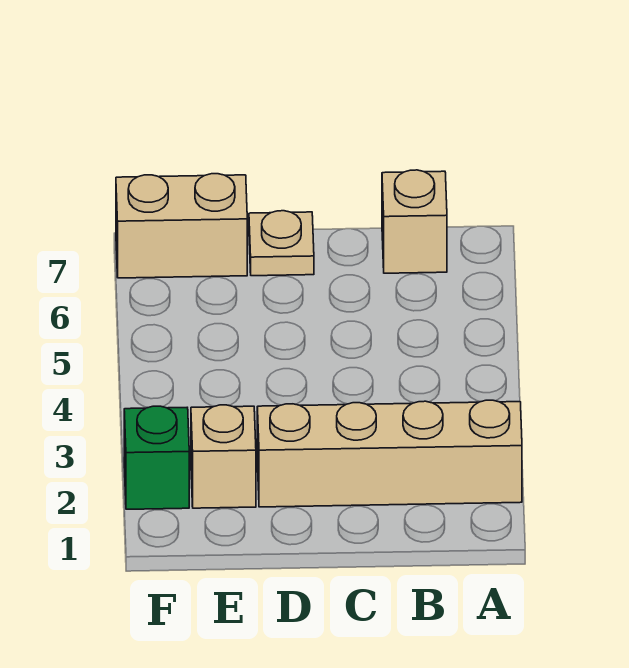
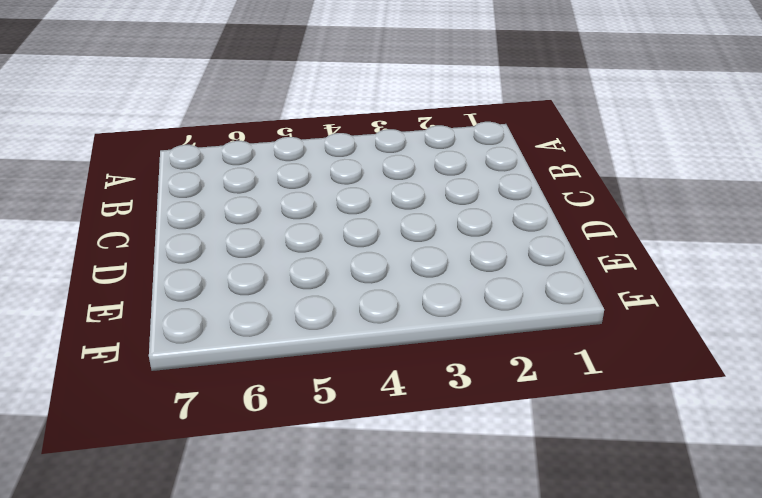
none -> tan brick A2:D2 level 1
none -> tan brick B7 level 1

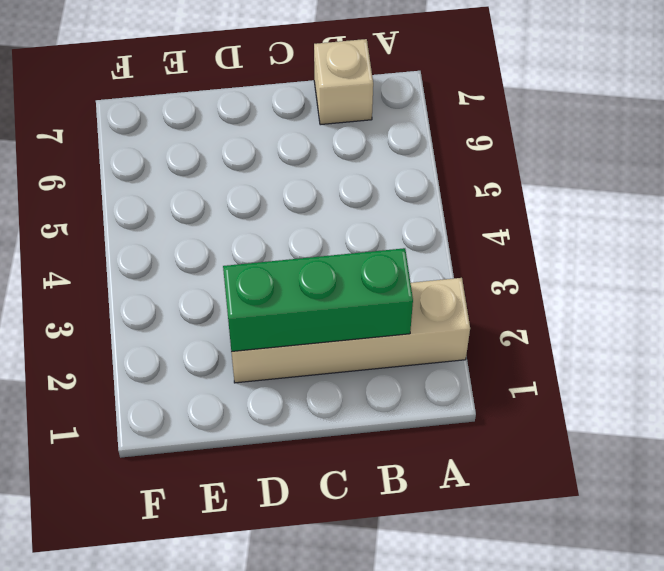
green brick B2:D2 level 2 -> none
none -> tan plate D7 level 1
none -> tan brick E2 level 1

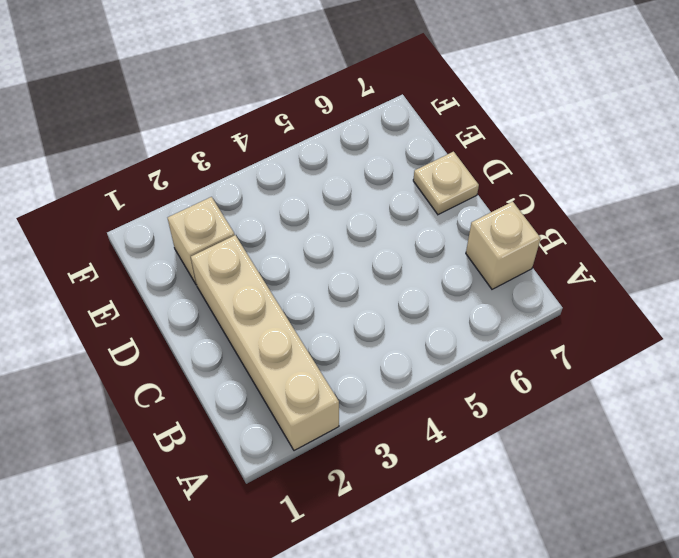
none -> tan brick E7:F7 level 1
none -> green brick F2 level 1

